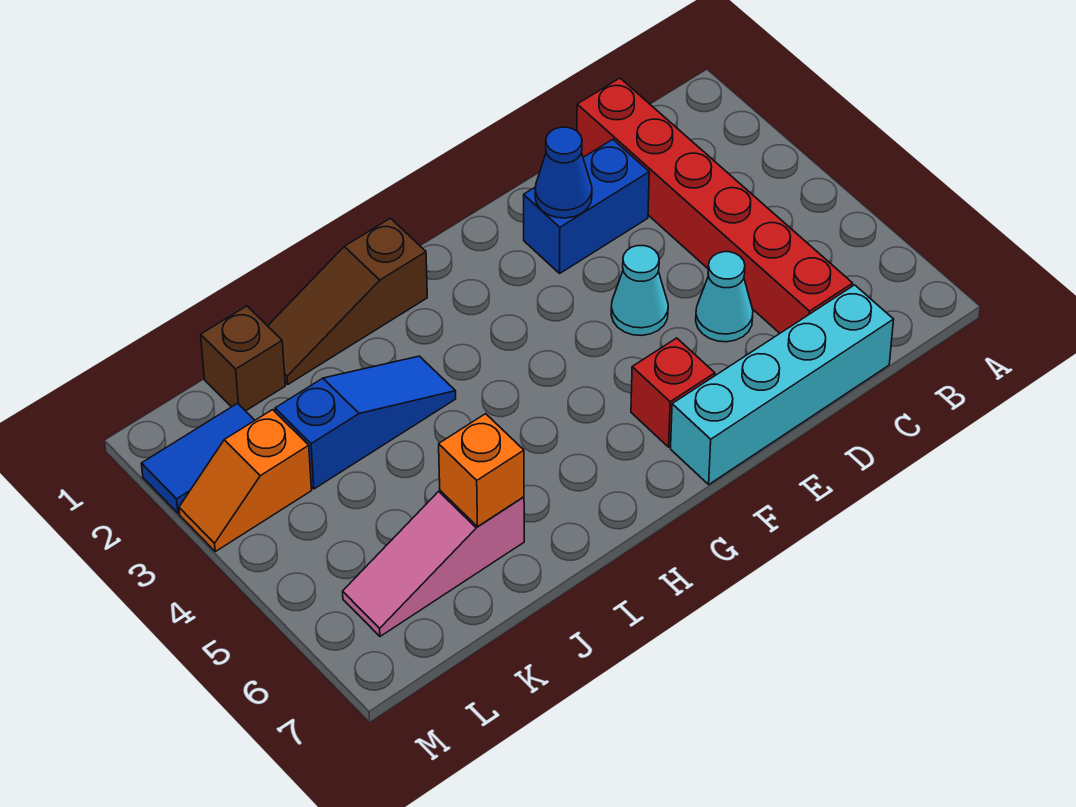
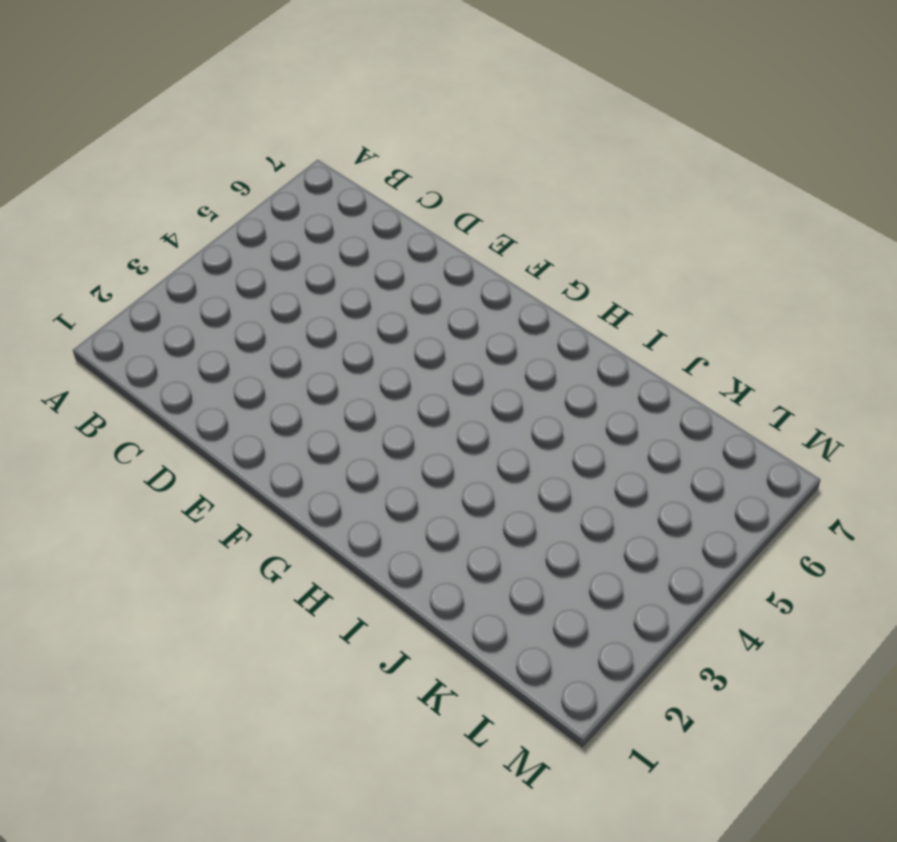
none -> red brick C1:C6 level 1
none -> cyan brick C7:F7 level 1
none -> blue brick D2:E2 level 1

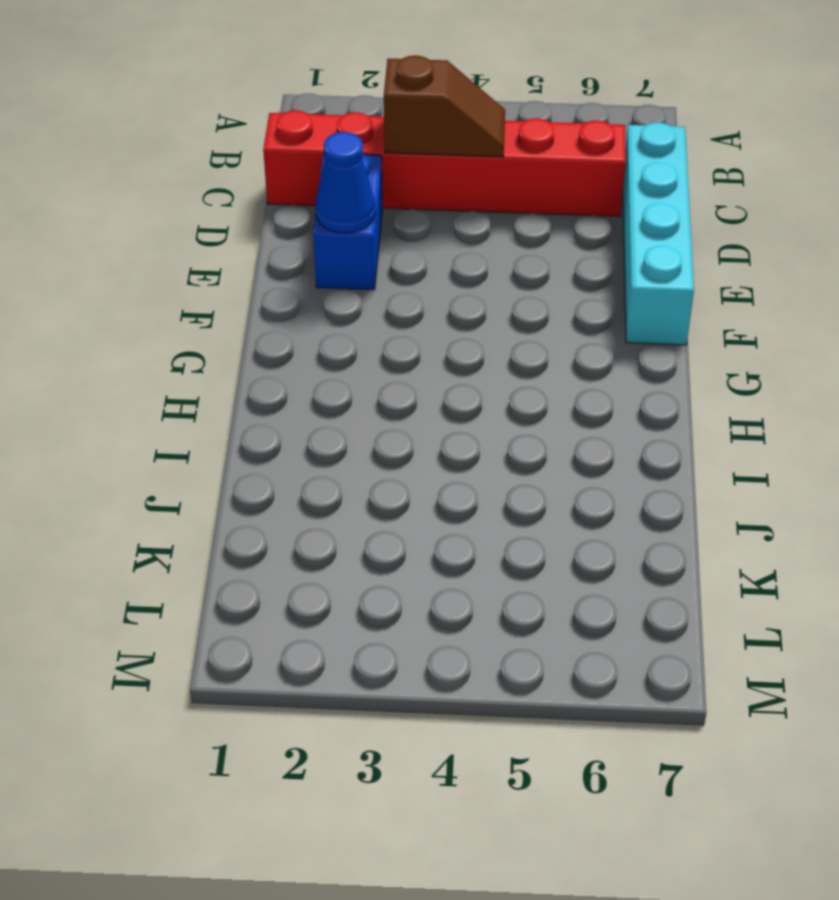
brown slope C3:C4 level 2 top 3 -> none
none -> cyan cone D5 level 1
none -> cyan cone E4 level 1
none -> red brick F6 level 1

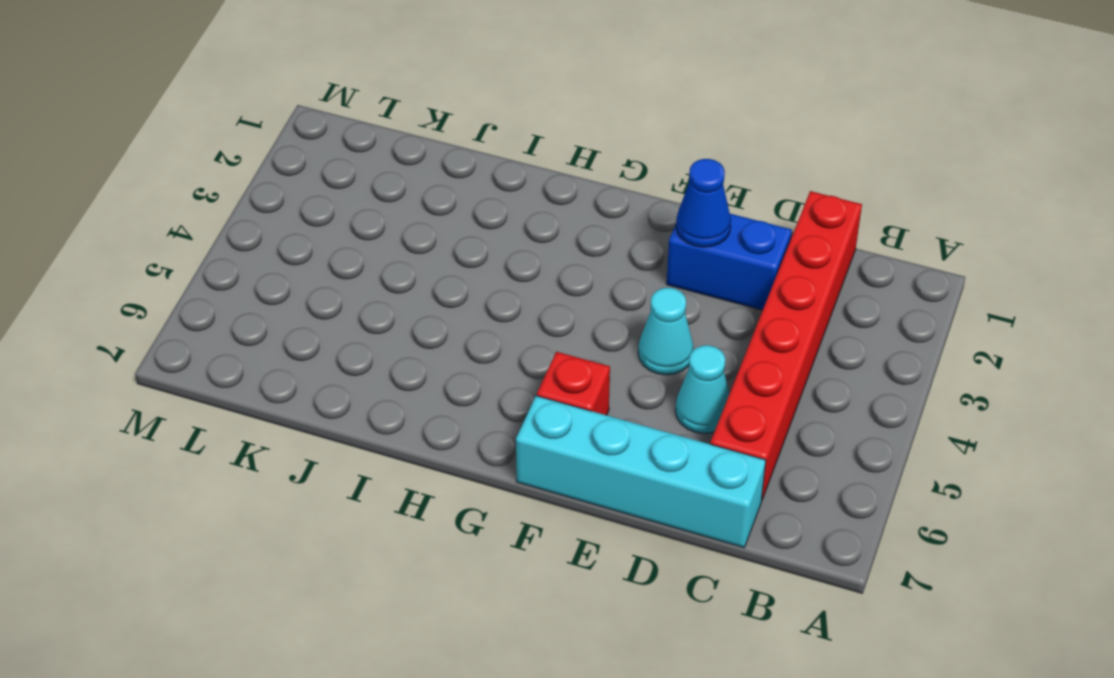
none -> brown slope H1:J1 level 1 top H
none -> blue slope I3:K3 level 1 top K
none -> pink slope J6:L6 level 1 top J

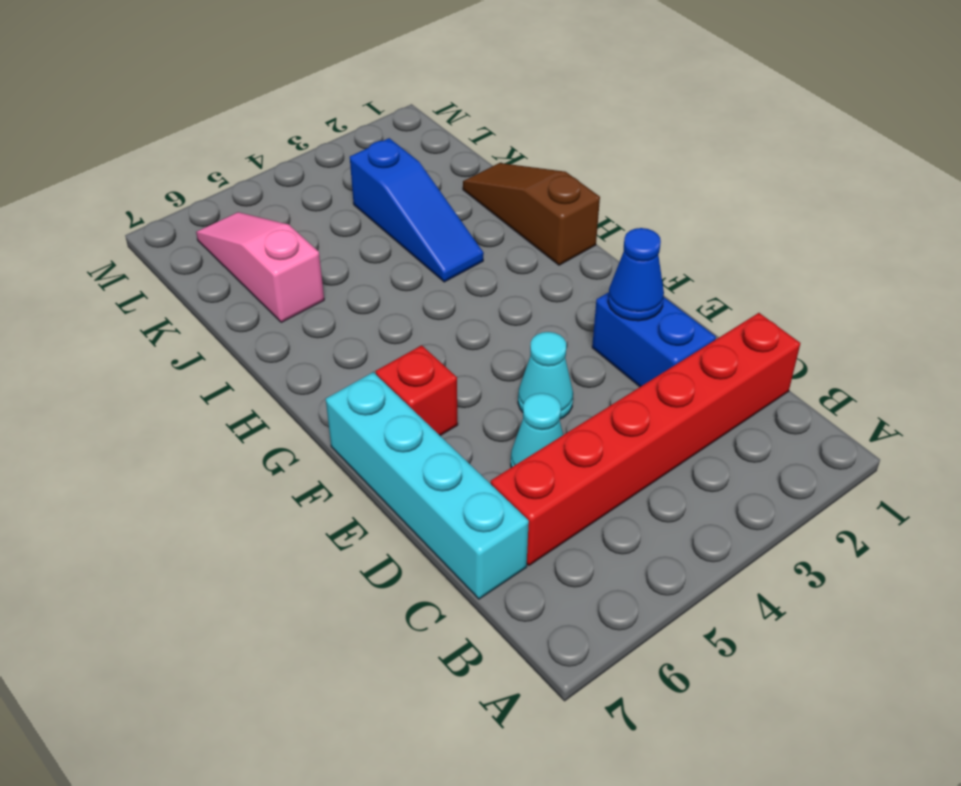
none -> brown brick K1 level 1
none -> blue tile L2:M2 level 1
none -> orange slope L3:M3 level 1 top L

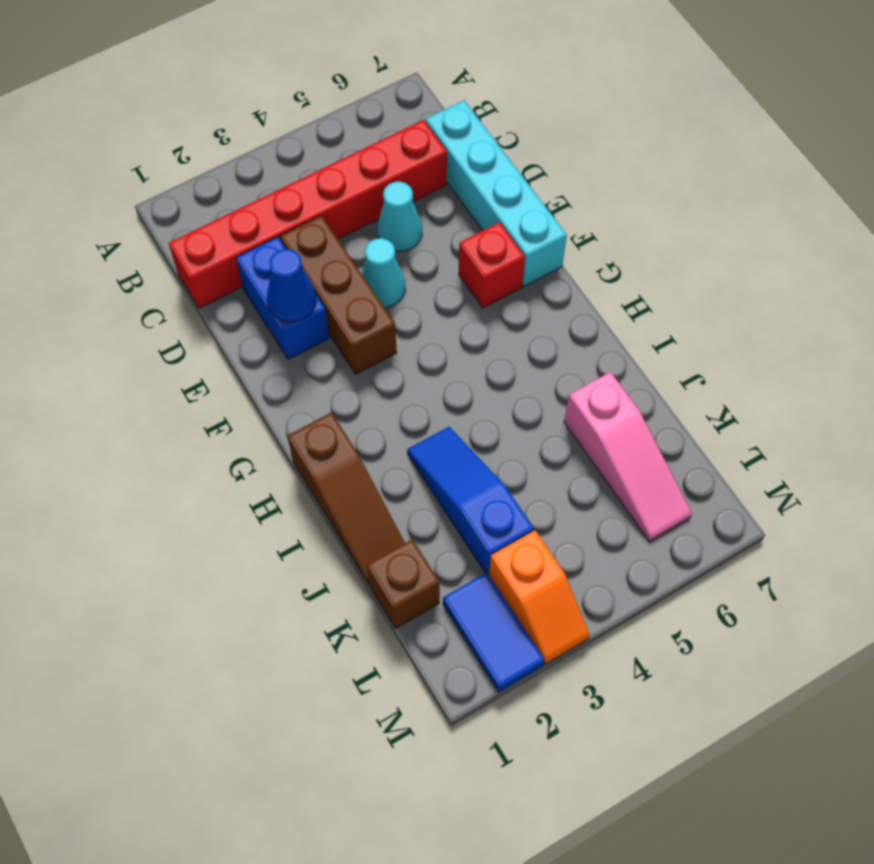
brown brick D3:F3 level 1 -> none
none -> orange brick J6 level 2

